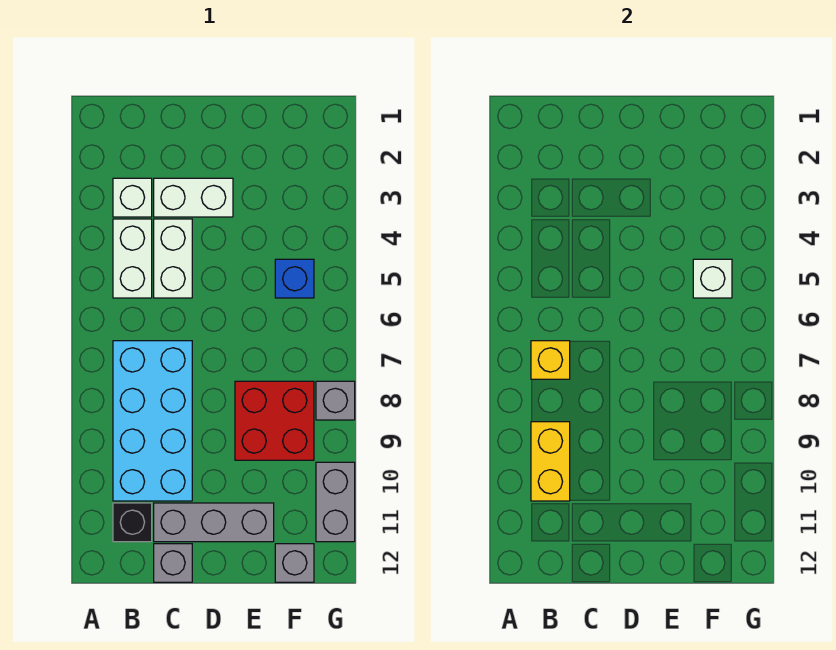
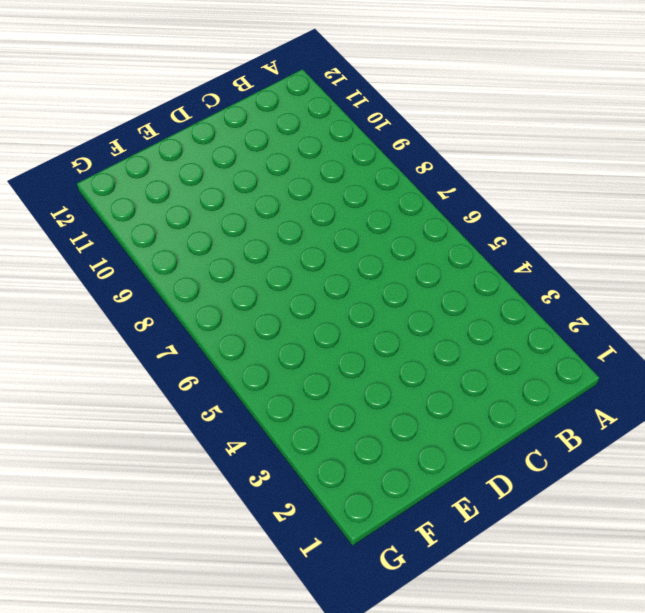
none -> white brick B3 level 1
none -> white brick B4:B5 level 1
none -> cyan brick B7:C10 level 1

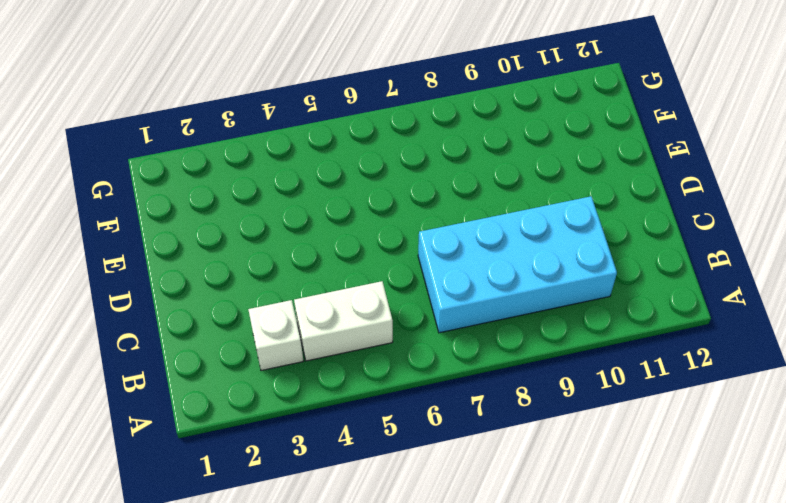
none -> black brick B11 level 1
none -> white brick C3:D3 level 1
none -> white brick C4:C5 level 1

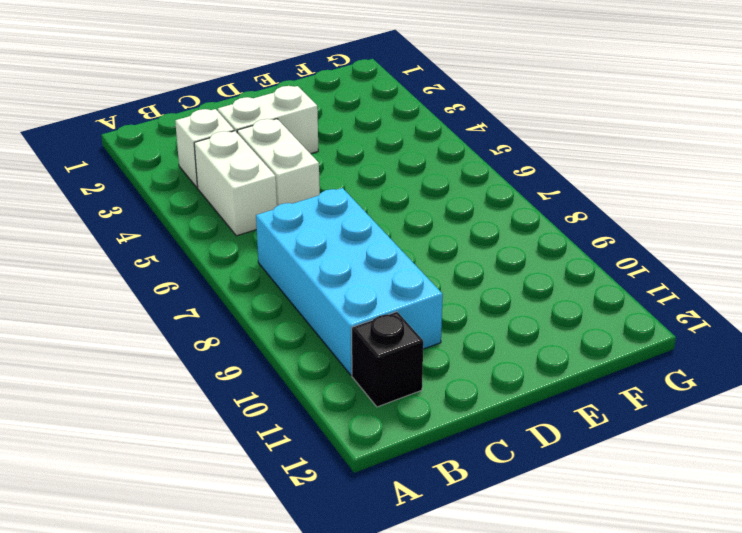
none -> grey brick C11:E11 level 1
none -> grey brick C12 level 1
none -> red brick E8:F9 level 1

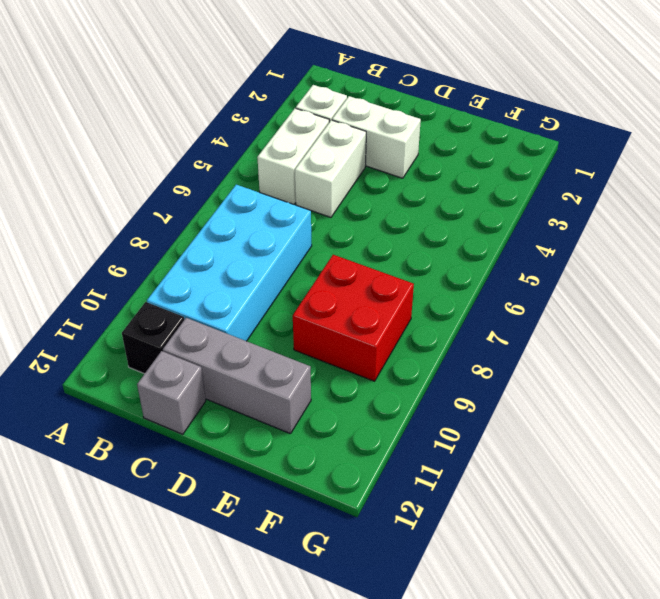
none -> blue brick F5 level 1
none -> grey brick F12 level 1
none -> grey brick G8 level 1

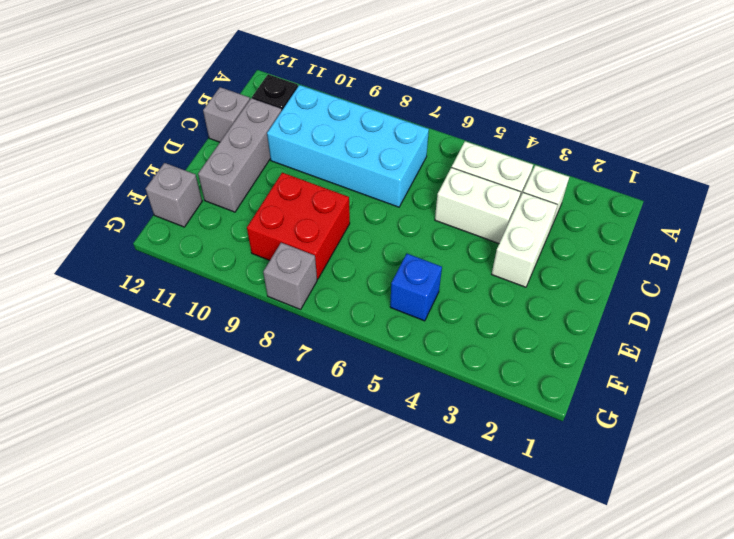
none -> grey brick G10:G11 level 1
none -> yellow brick B7 level 2
none -> yellow brick B9:B10 level 2

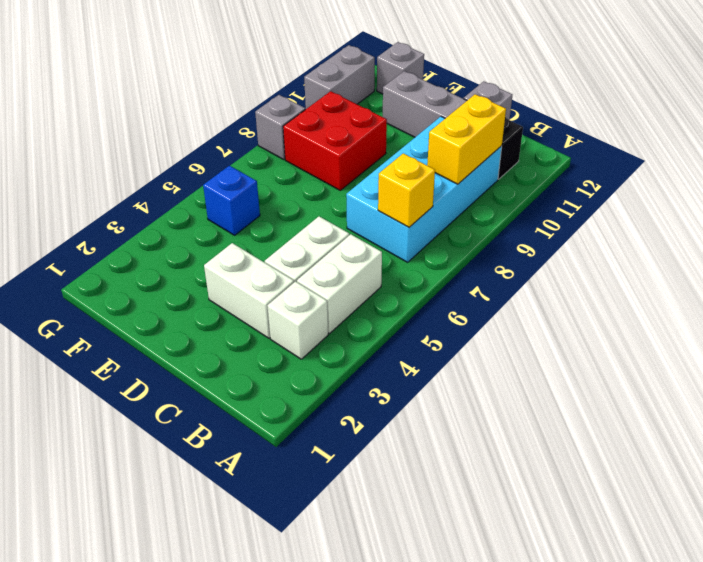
none -> white brick F5 level 2

